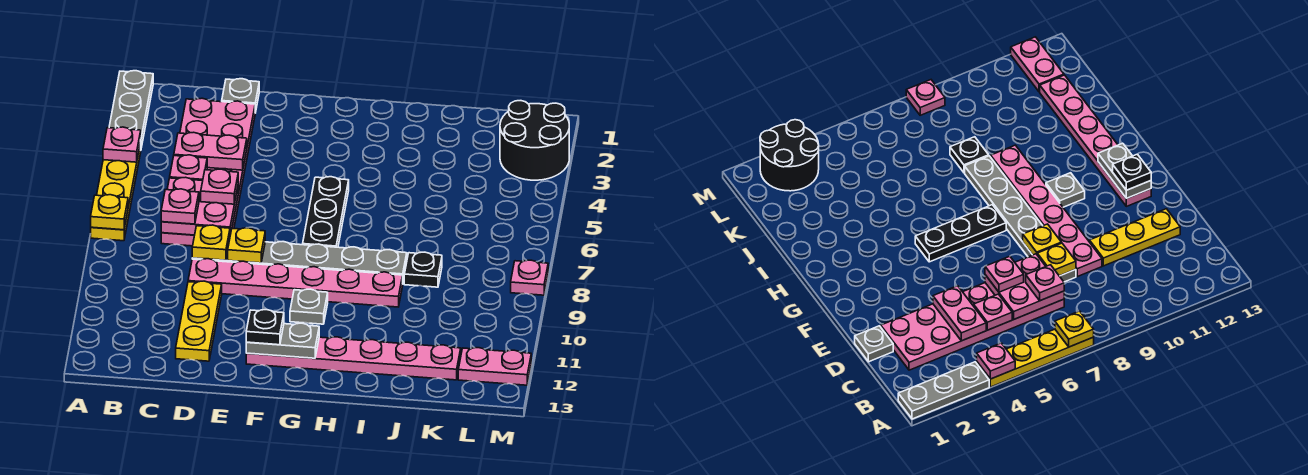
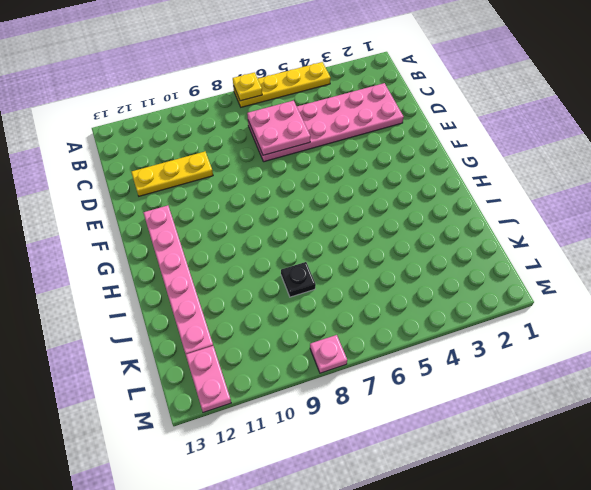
none -> grey plate A1:A3 level 1
none -> grey plate D1 level 1
none -> grey plate D8:I8 level 1

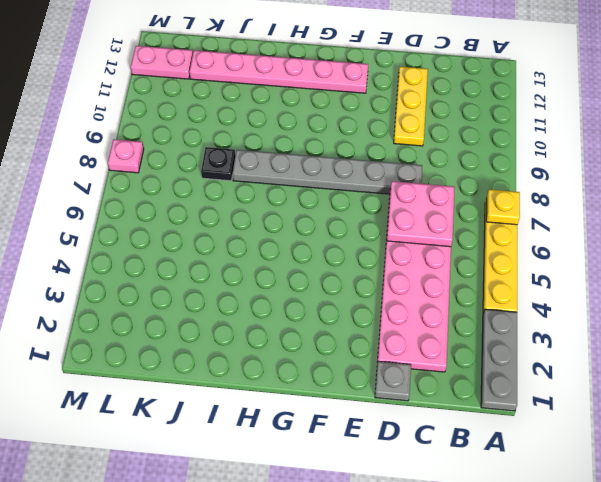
none -> pink plate D9:I9 level 1
none -> black plate G5:G7 level 1
none -> grey plate G10 level 1

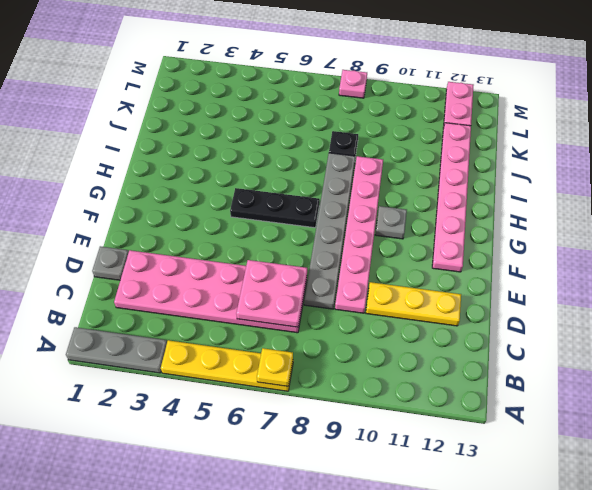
none -> black round brick L2:M3 level 1
none -> pink plate A4 level 2
none -> pink plate C4:D4 level 2

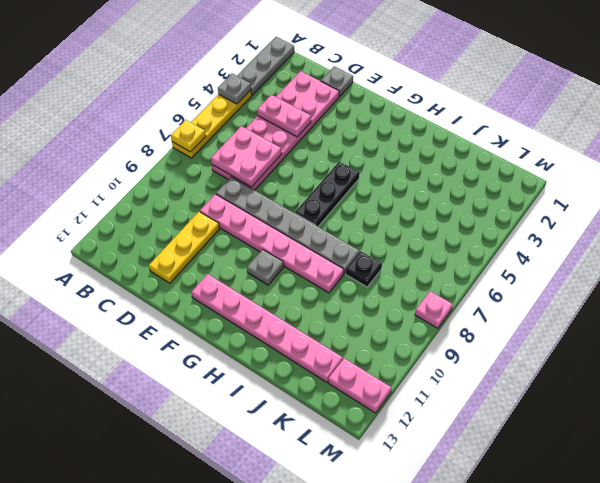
grey plate A4 level 2 -> pink plate A4 level 2
none -> black round brick L2:M3 level 1
none -> pink plate C5 level 2
none -> yellow plate D8 level 2

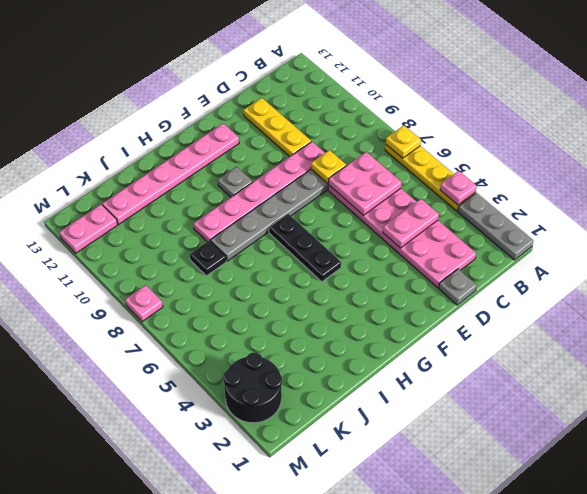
none -> pink plate C5 level 2
none -> yellow plate E8 level 2
none -> grey plate F12:G12 level 2

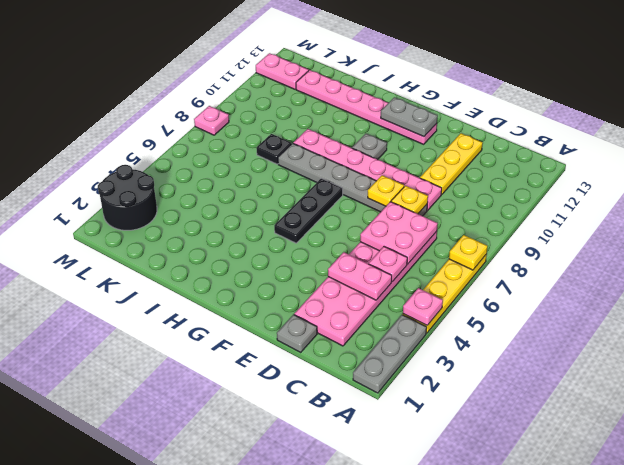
none -> pink plate C7 level 3
none -> pink plate D6 level 3
none -> black plate F12 level 3

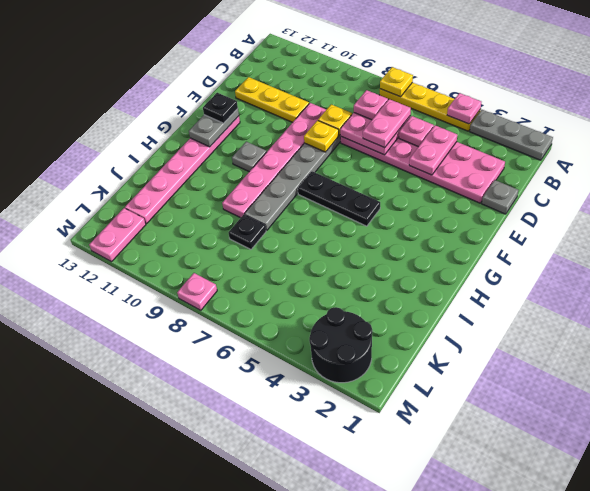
pink plate C6:D6 level 3 -> pink plate D6 level 3

